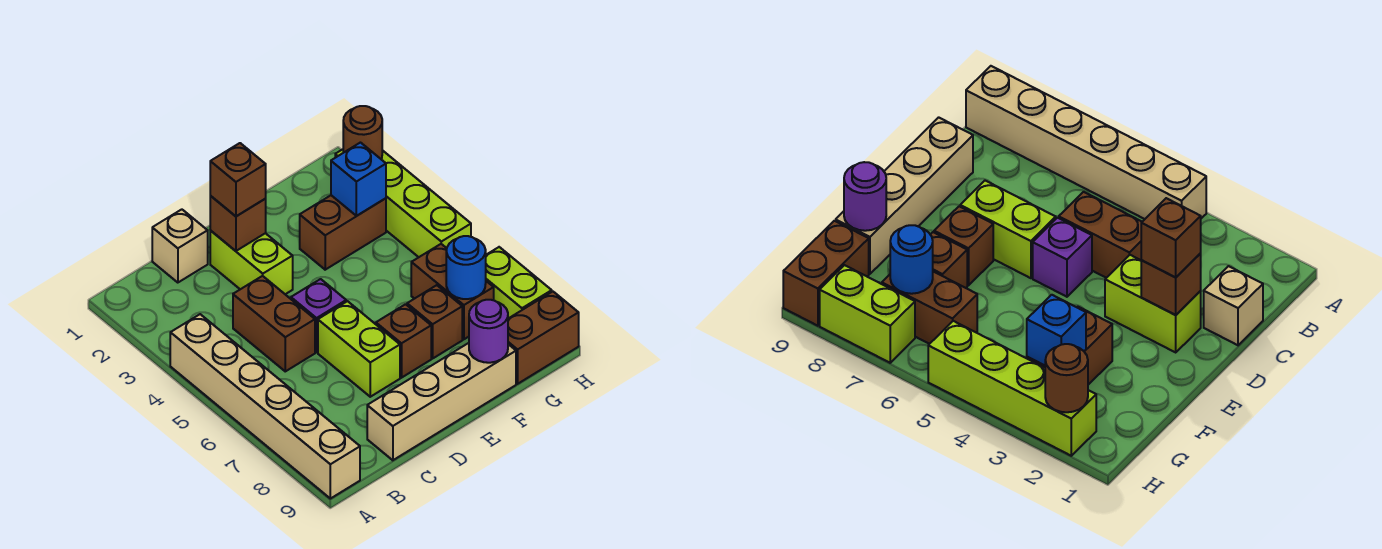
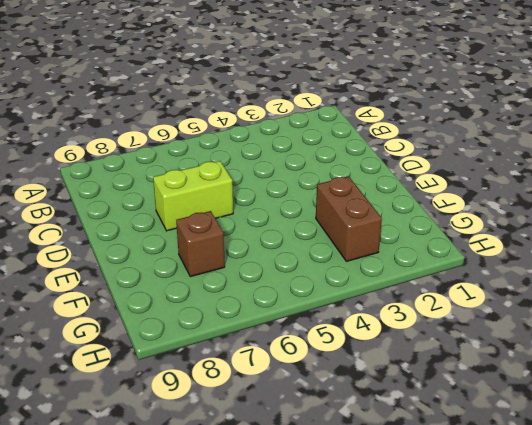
none -> tan brick A4:A9 level 1
none -> tan brick C1 level 1
none -> brown brick C4:C5 level 1

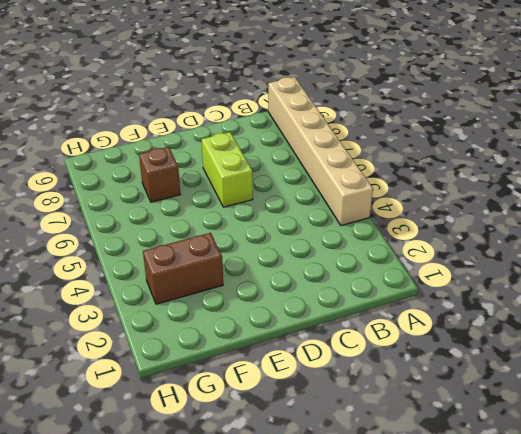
none -> tan brick C1 level 1
none -> brown brick C4:C5 level 1
none -> tan brick C9:F9 level 1

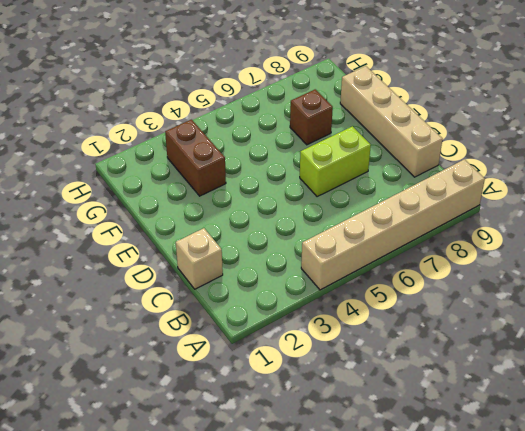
none -> brown brick C4:C5 level 1
none -> lime brick D2:D3 level 1
none -> purple brick D5 level 1

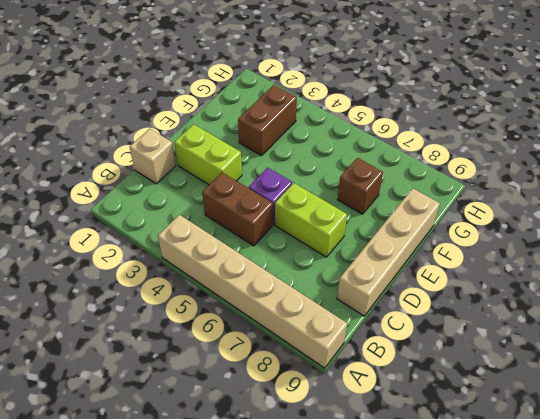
none -> brown brick E7 level 1
none -> brown brick G6:G7 level 1
none -> brown brick G9:H9 level 1

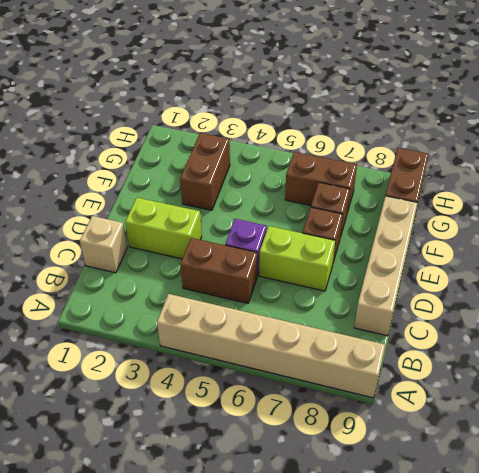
none -> lime brick H2:H5 level 1
none -> lime brick H7:H8 level 1
none -> brown brick D2 level 2

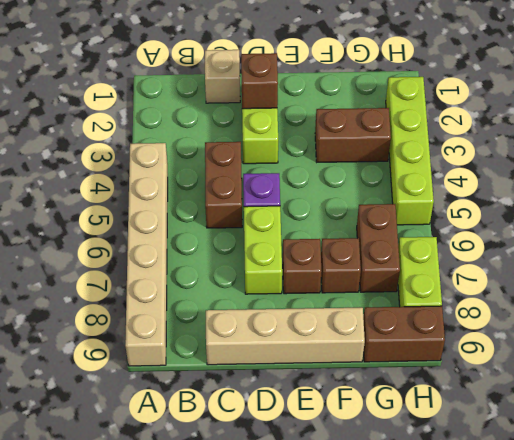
none -> purple round brick F9 level 2
none -> blue brick G3 level 2
none -> blue round brick G7 level 2

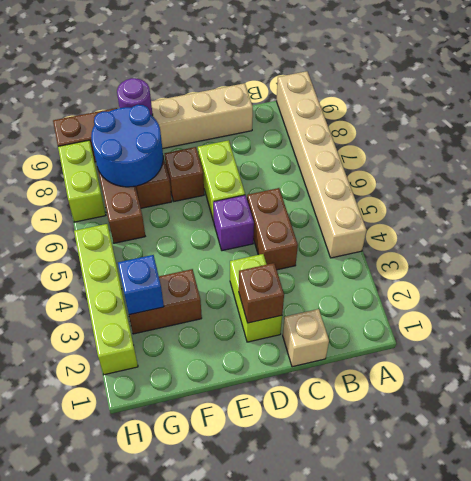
blue round brick F7:G8 level 2 -> blue round brick G7 level 2
none -> brown round brick H2 level 2
none -> brown brick D2 level 3

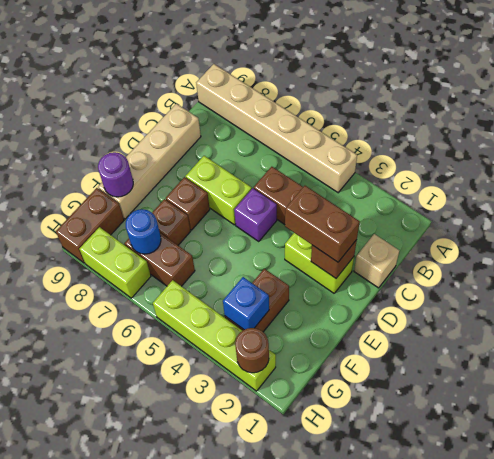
brown brick D2:D3 level 3 -> brown brick D2 level 3

